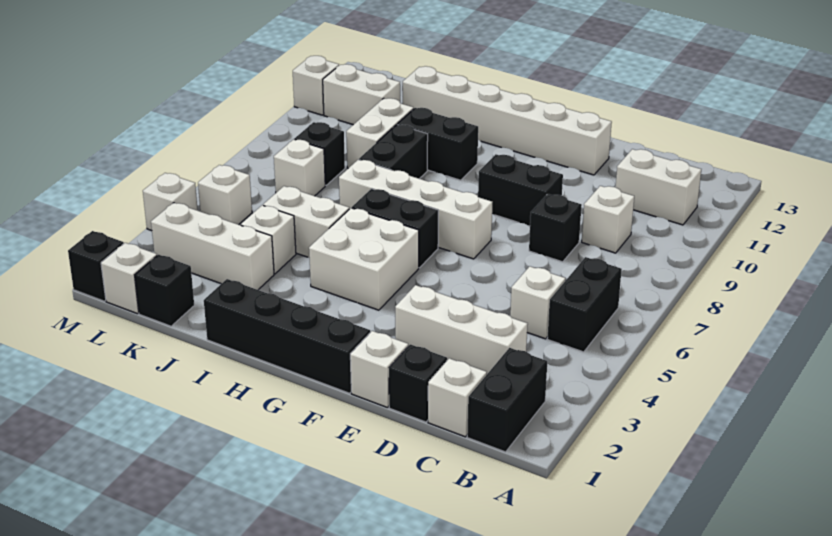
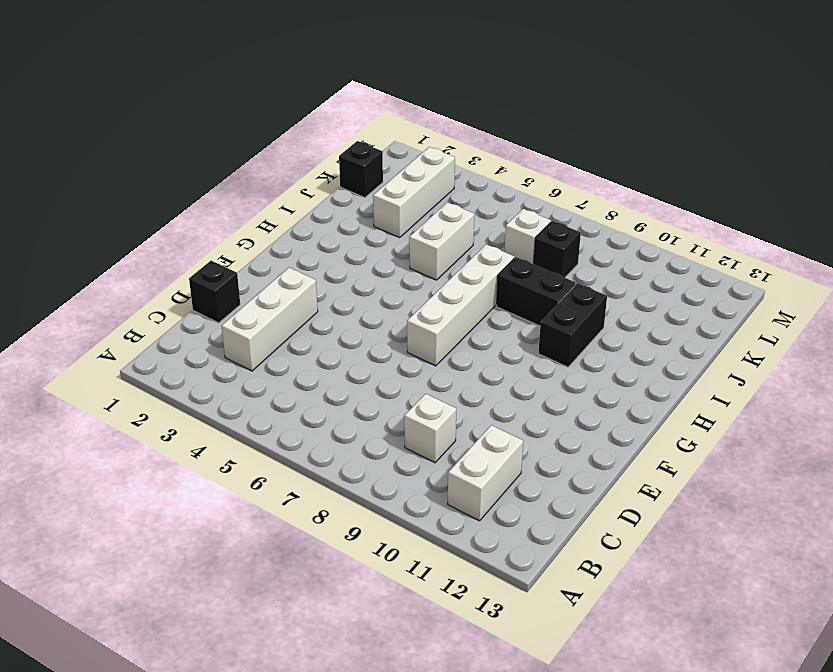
none -> black brick B1:B2 level 1
none -> black brick B5:B6 level 1
none -> white brick C1 level 1
none -> white brick C5 level 1

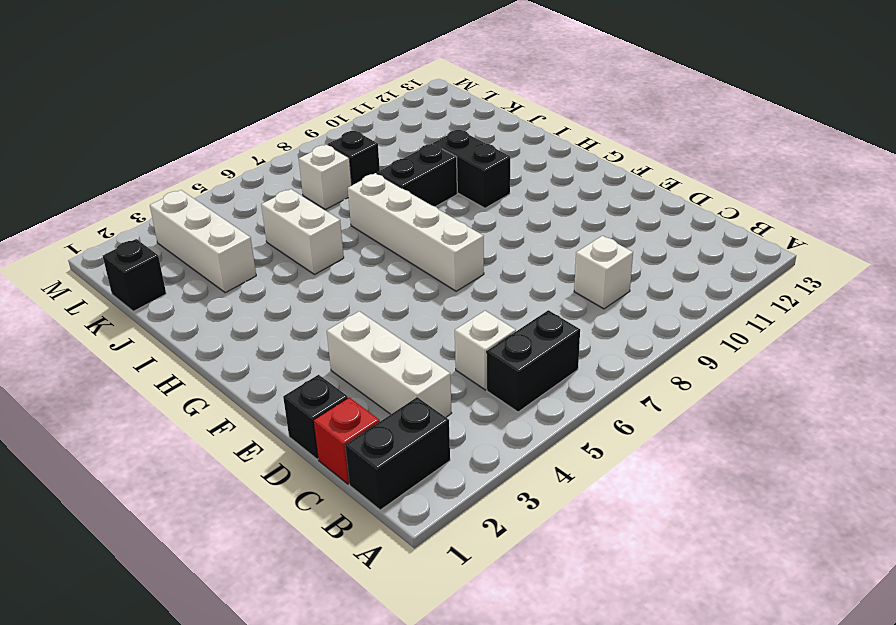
red brick C1 level 1 -> white brick C1 level 1
none -> white brick B11:C11 level 1
none -> black brick D8 level 1
none -> white brick E1 level 1
none -> black brick E9:F9 level 1

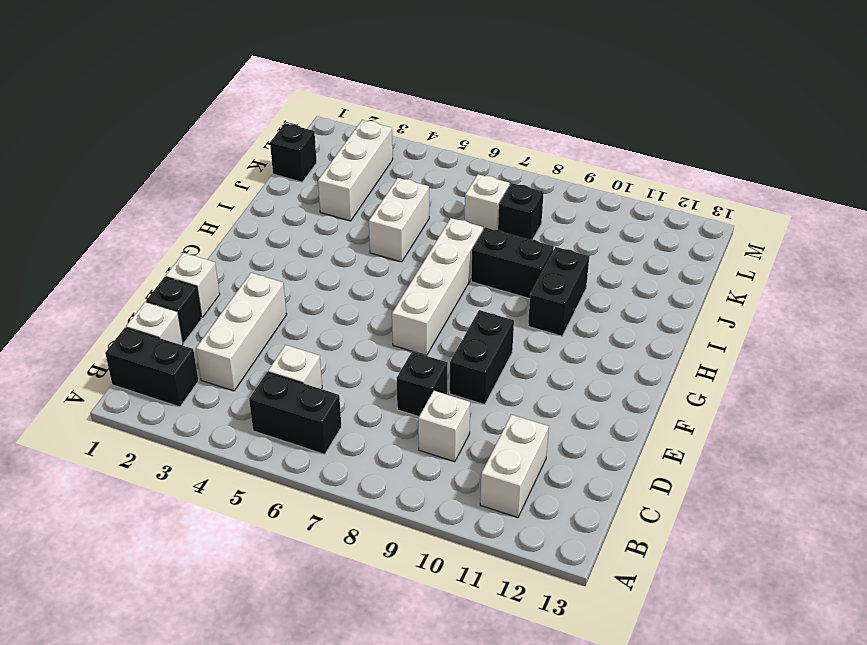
none -> white brick E12:J12 level 1
none -> black brick F1:I1 level 1
none -> white brick G4:H5 level 1
none -> black brick G6:H6 level 1

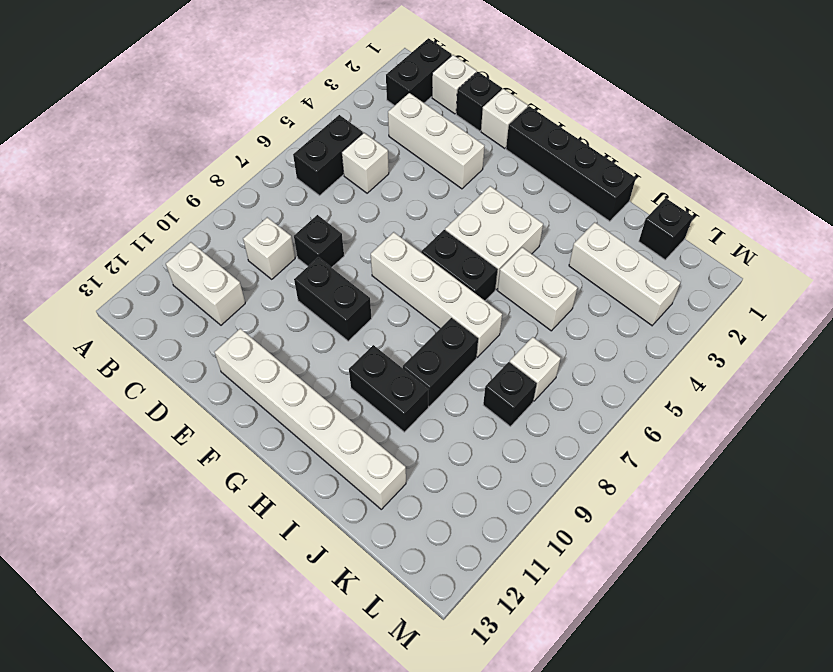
none -> white brick J4 level 1
none -> white brick J9:J10 level 1
none -> white brick K11:L11 level 1
none -> white brick L1 level 1

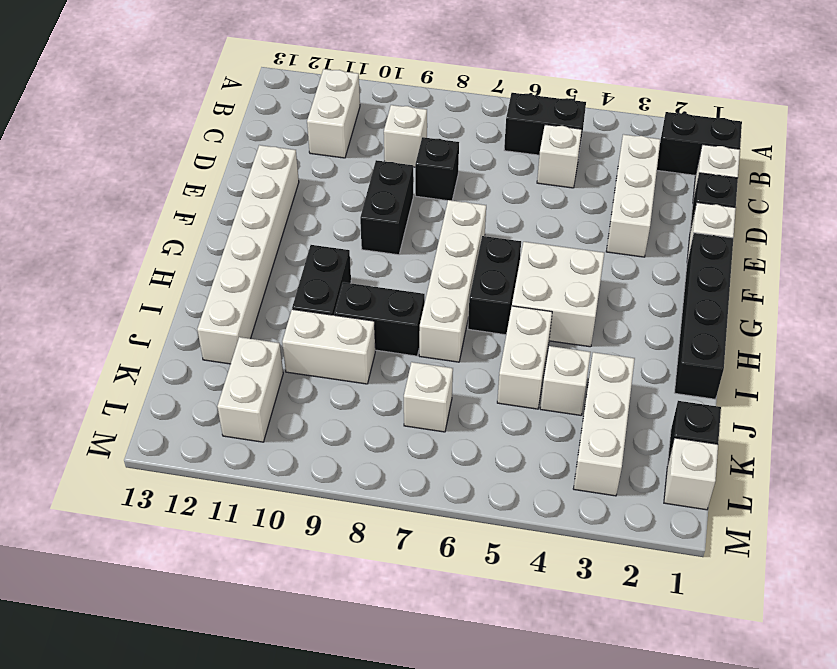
none -> black brick K8 level 1
none -> white brick L5 level 1
none -> black brick M1 level 1
none -> white brick M4 level 1

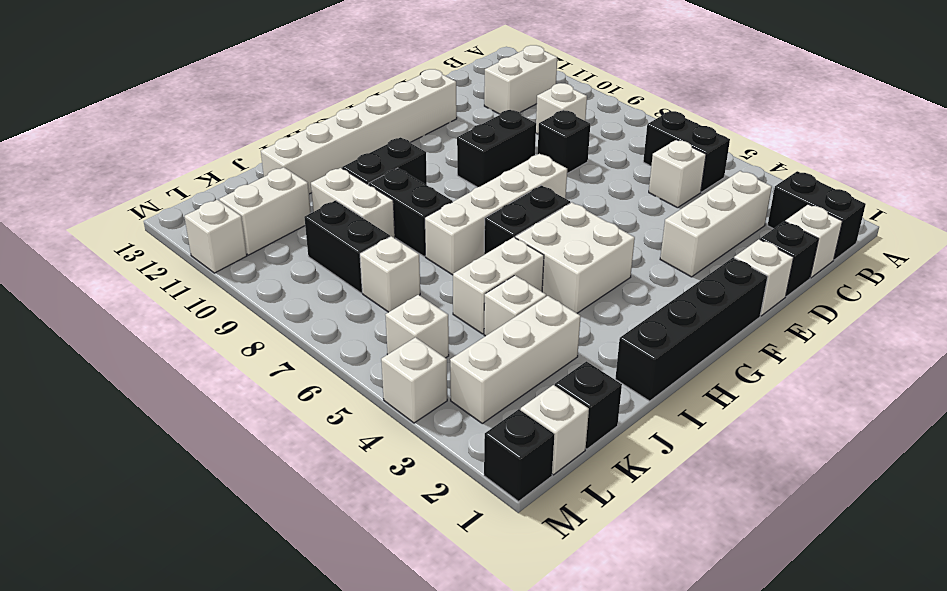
black brick K8:K9 level 1 -> black brick K8 level 1

